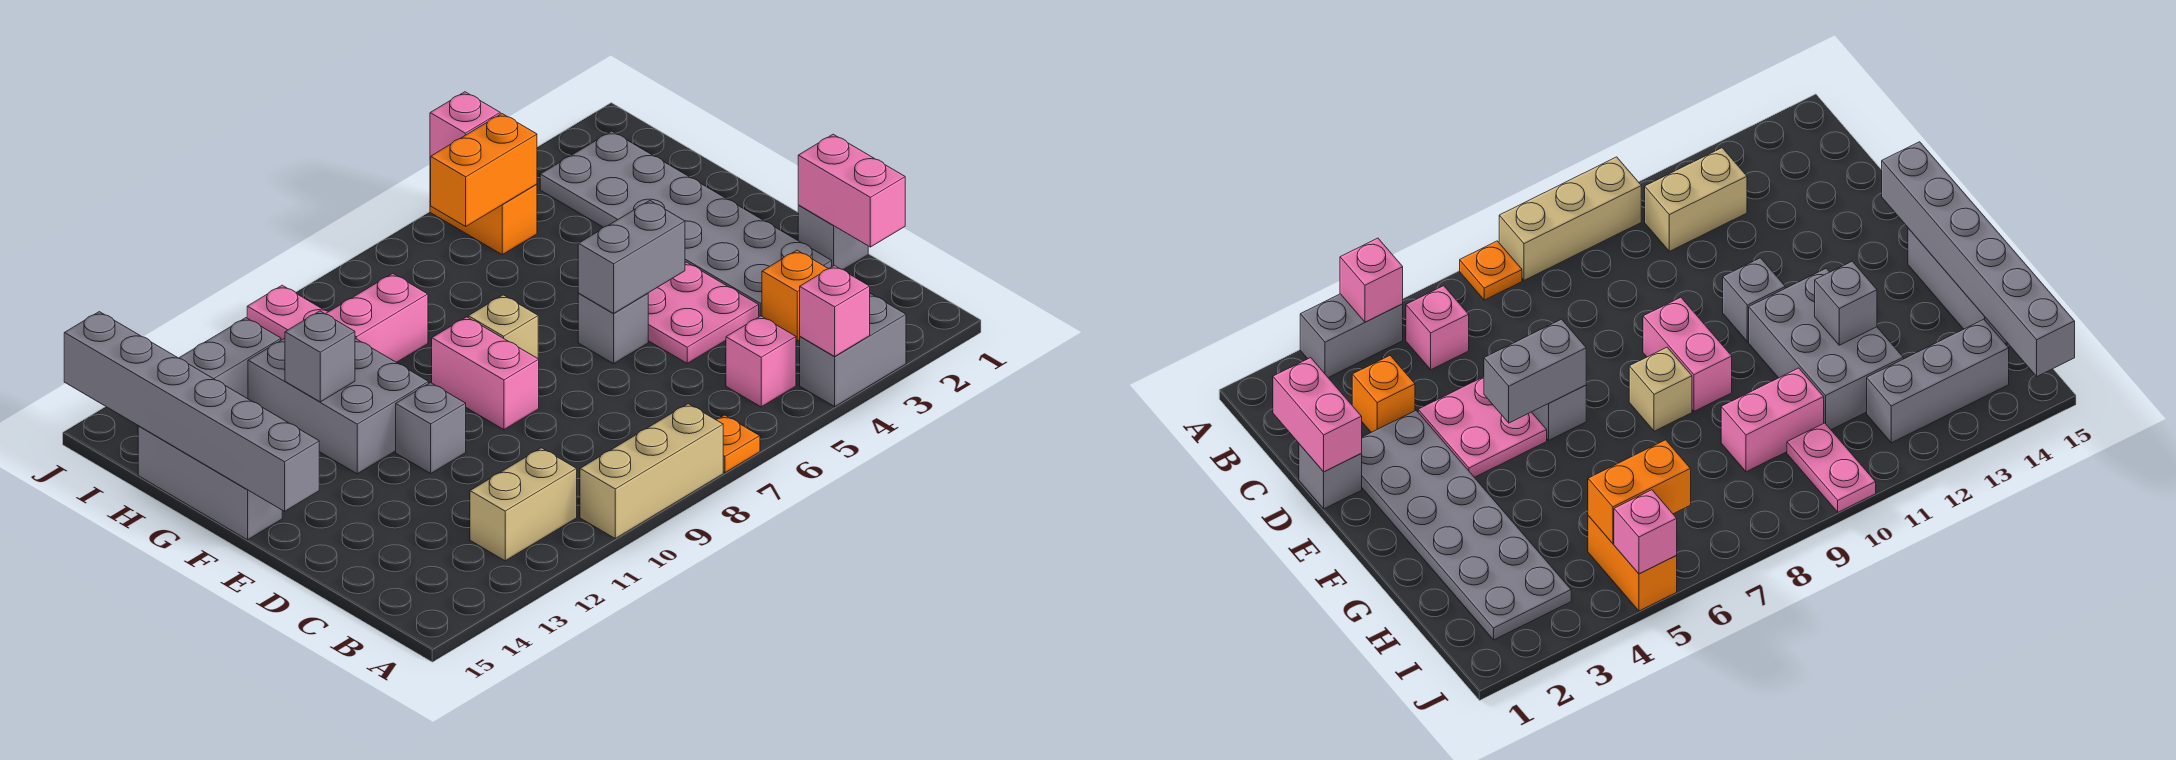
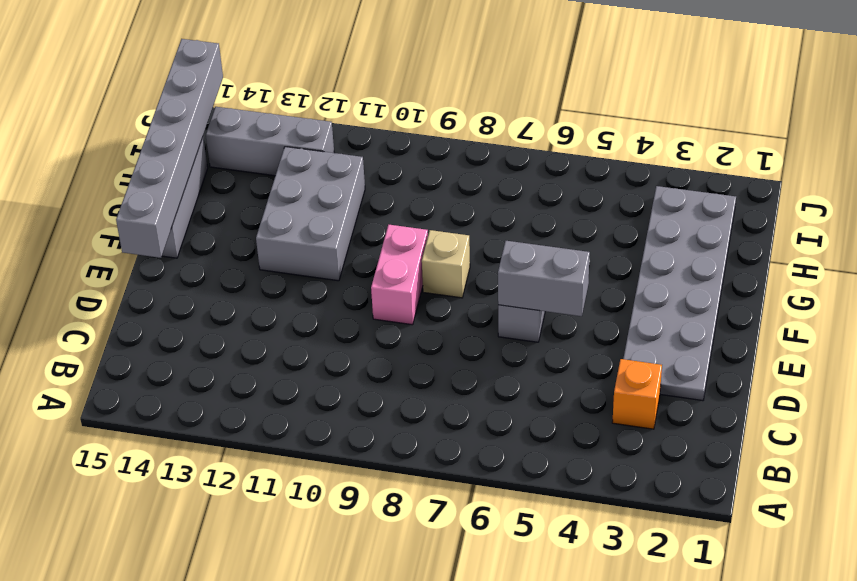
none -> grey brick A3:A4 level 1
none -> orange plate A7 level 1
none -> tan brick A8:A10 level 1

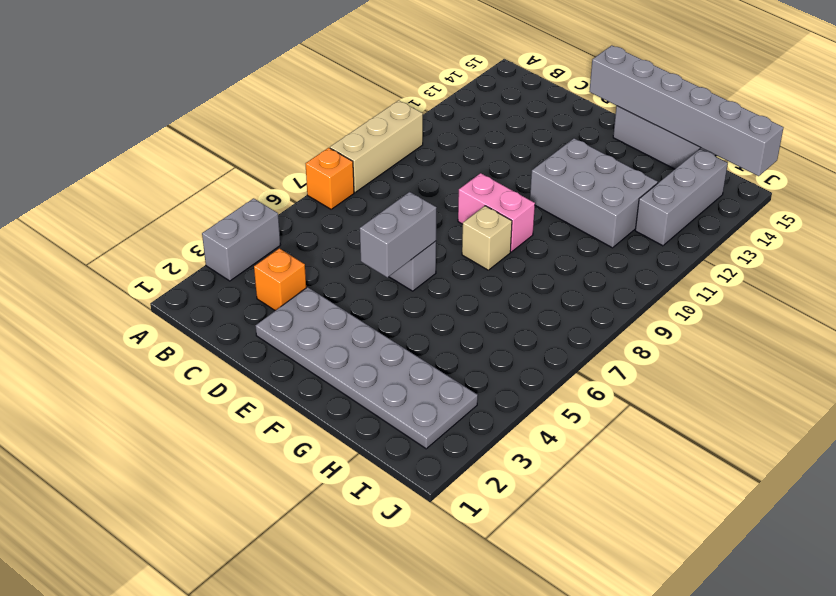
orange brick A7 level 1 -> orange plate A7 level 1
none -> pink brick B5 level 1
none -> tan brick B11:B12 level 1
none -> grey brick D1 level 1

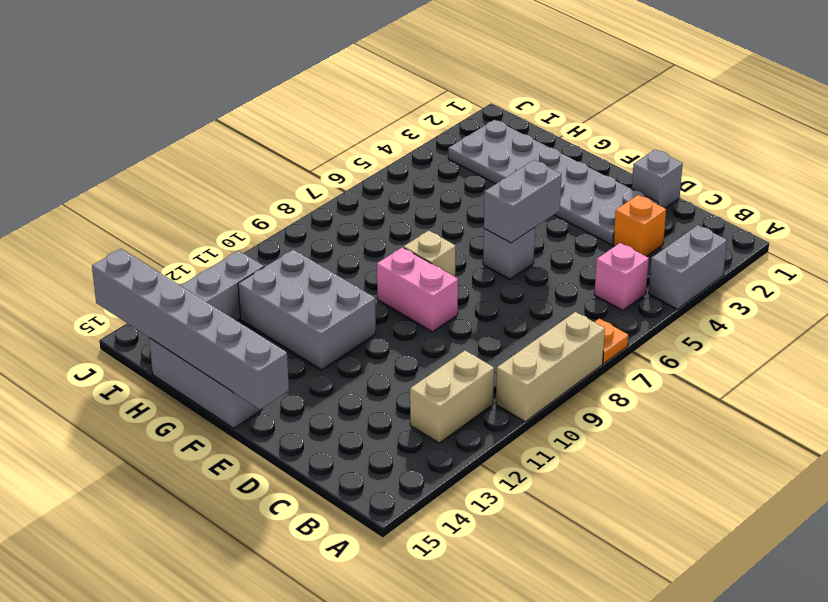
none -> pink plate D4:E5 level 1
none -> grey brick E11 level 1
none -> pink brick H9:H10 level 1

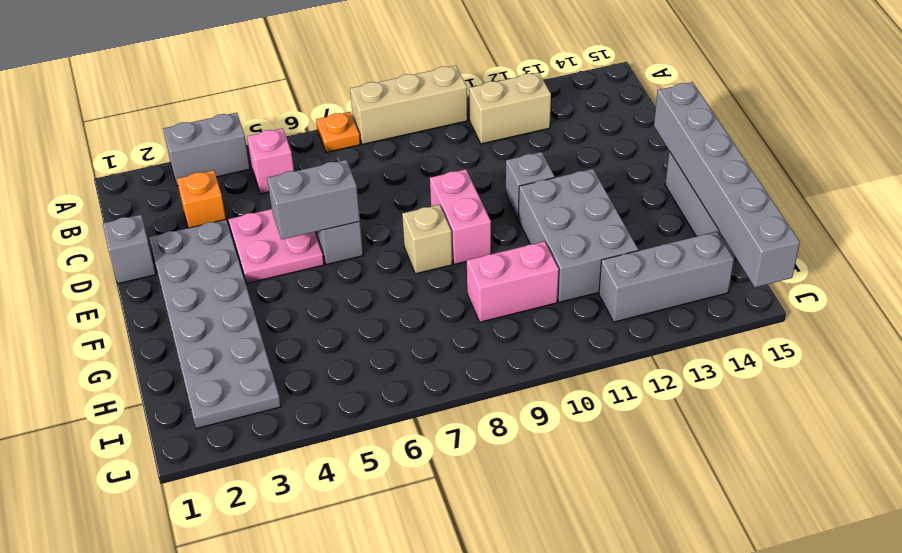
none -> orange brick I5:J5 level 1
none -> pink plate I10:J10 level 1
none -> pink brick A4 level 2

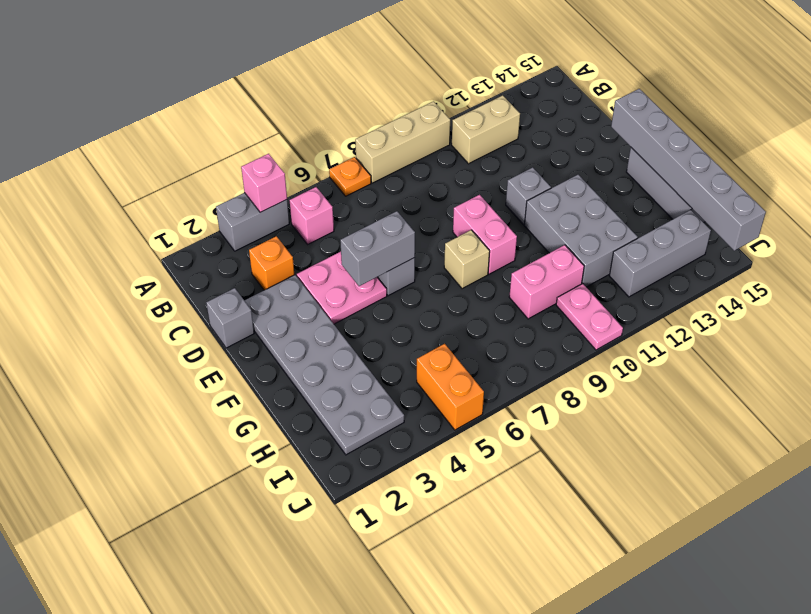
none -> pink brick C1:D1 level 2
none -> grey brick G12 level 2
none -> orange brick I5:I6 level 2

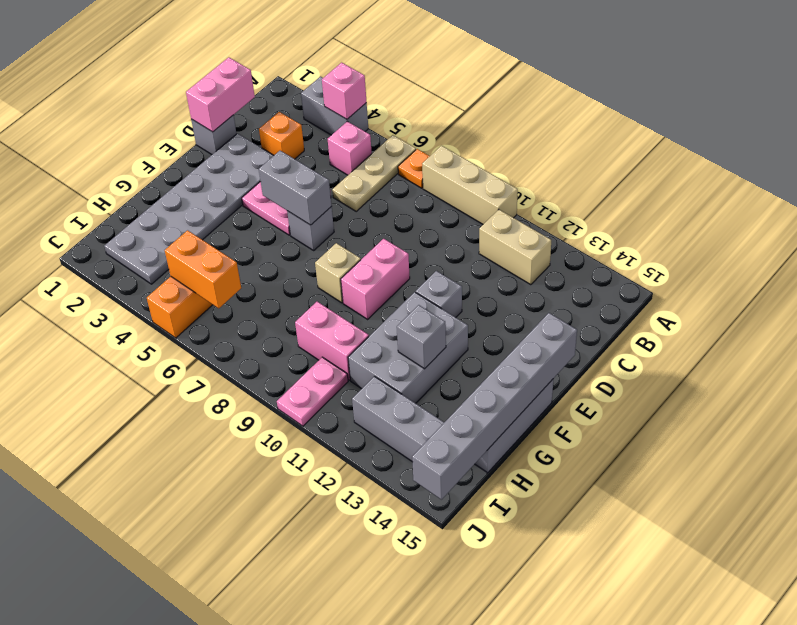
tan plate A6:C6 level 1 -> none
none -> pink brick J5 level 2

